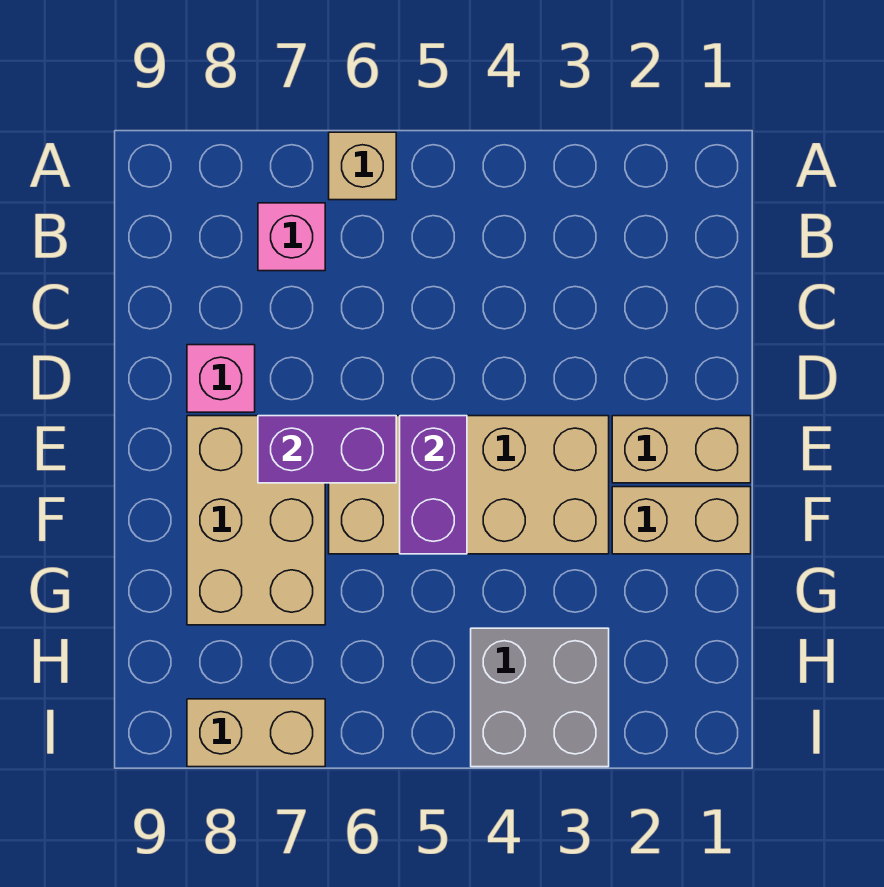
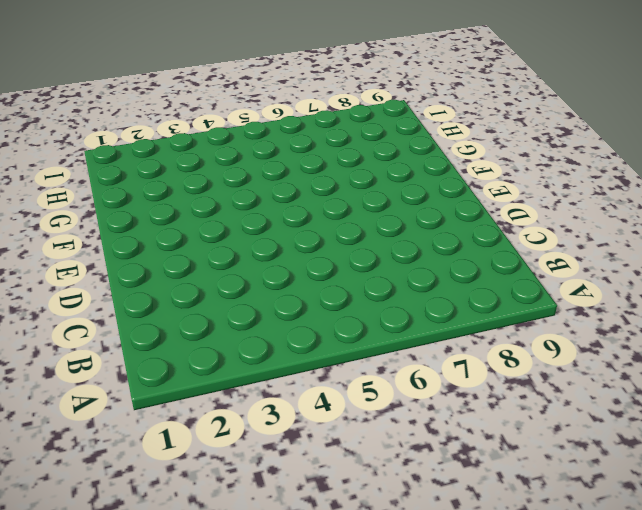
none -> tan brick A6 level 1
none -> pink brick B7 level 1

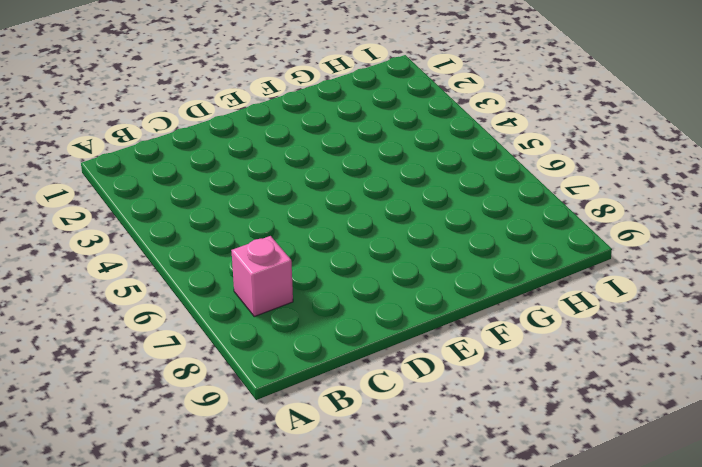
none -> tan brick A6 level 1
none -> pink brick D8 level 1

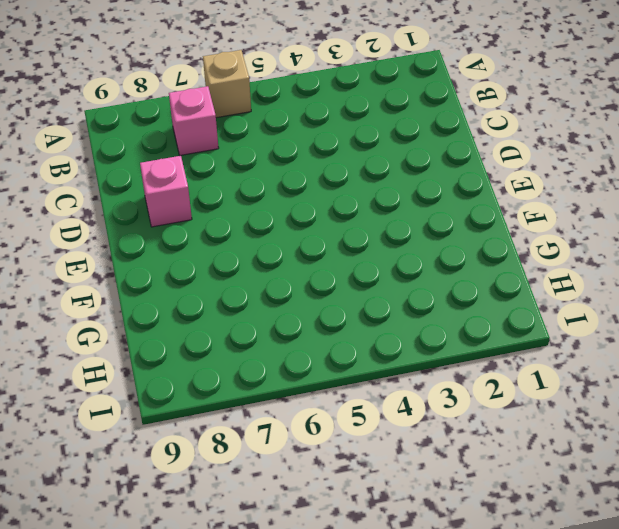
none -> tan brick E1:E2 level 1
none -> tan brick E3:F6 level 1

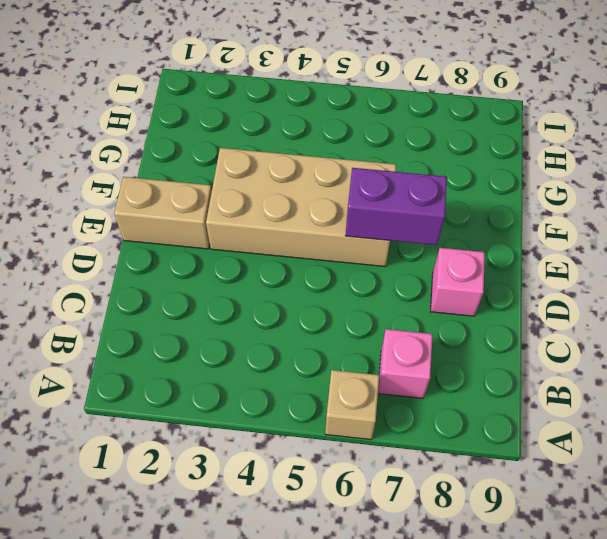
none -> tan brick E7:G8 level 1
none -> tan brick F1:F2 level 1

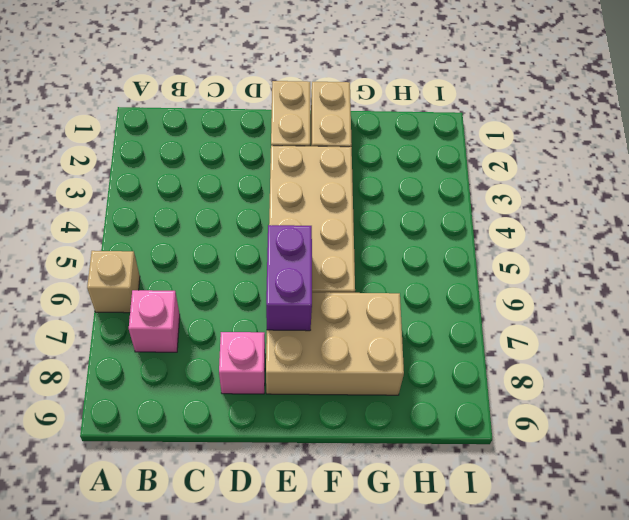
none -> grey brick H3:I4 level 1
none -> tan brick I7:I8 level 1

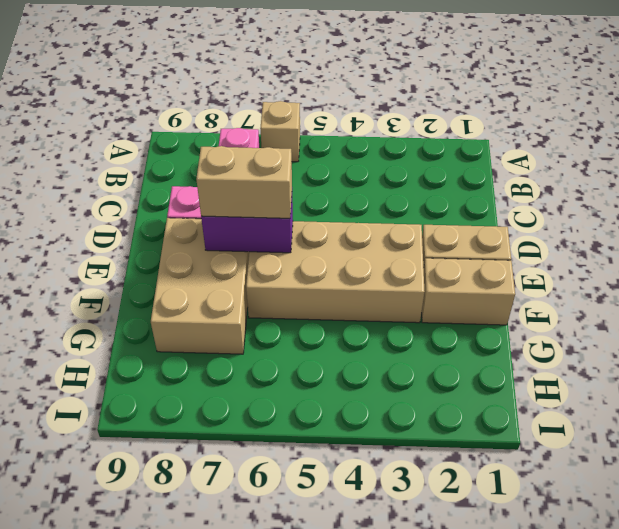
tan brick E6:E7 level 3 -> tan brick I7:I8 level 1
none -> grey brick H3:I4 level 1
none -> purple brick E5:F5 level 2

